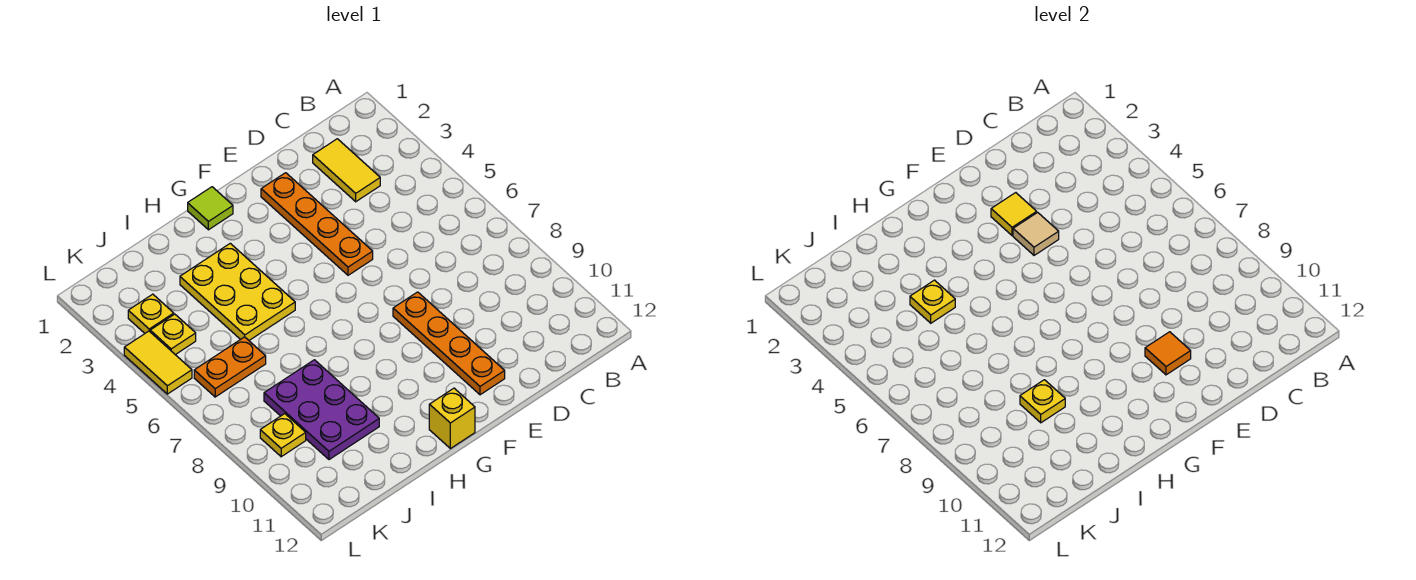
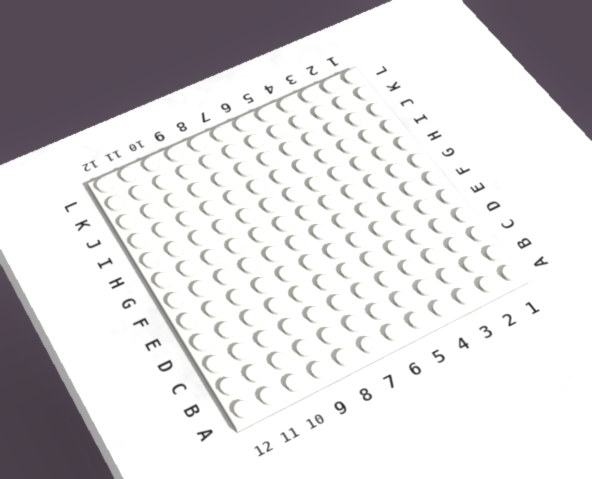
none -> yellow tile C2:C3 level 1
none -> orange plate E2:E5 level 1
none -> orange plate E8:E11 level 1

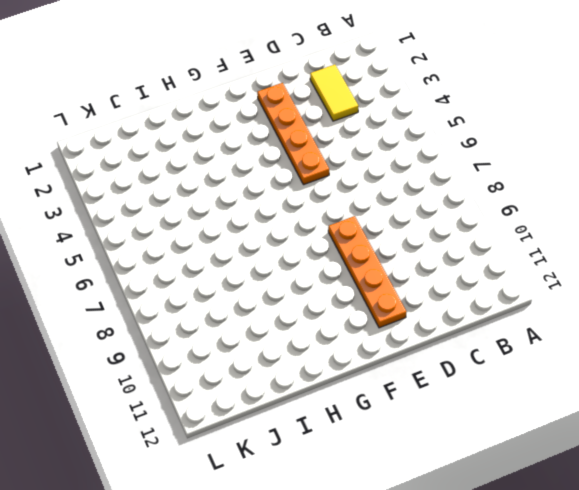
none -> lime tile G1 level 1
none -> yellow brick G12 level 1
none -> yellow plate H3:I5 level 1

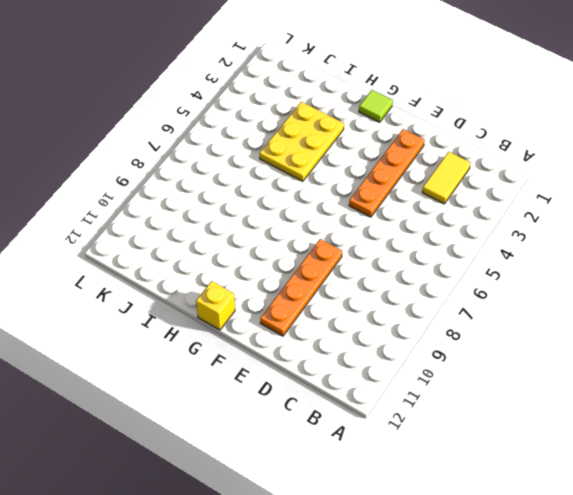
none -> purple plate I8:J10 level 1
none -> orange plate J6:K6 level 1
none -> yellow plate K3 level 1

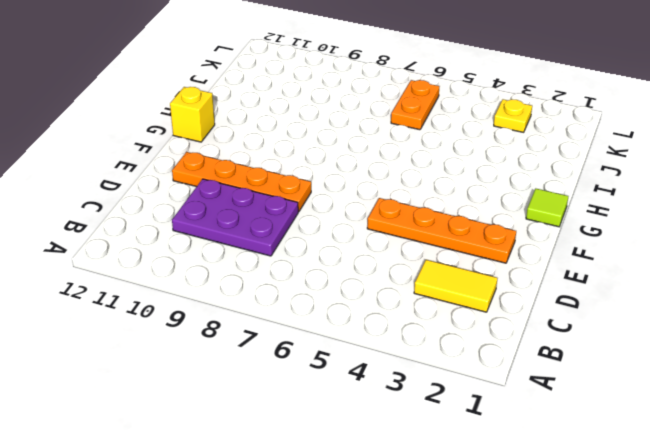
purple plate C8:D10 level 1 -> purple plate I8:J10 level 1
none -> yellow plate H3:I5 level 1
none -> yellow plate K4 level 1
none -> yellow plate K9 level 1

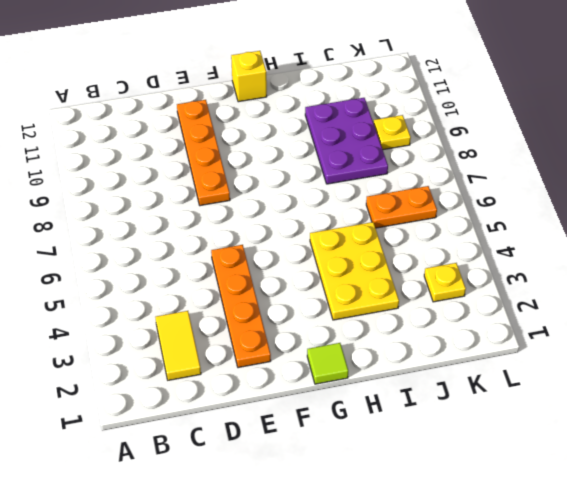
none -> yellow plate K4 level 1
none -> yellow tile L4:L5 level 1
none -> yellow tile E3 level 2

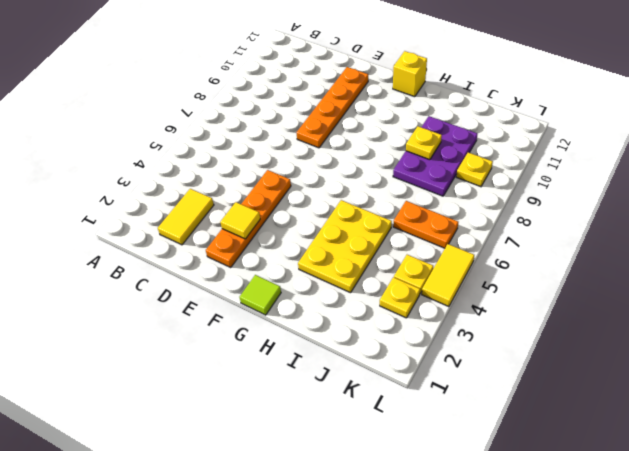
none -> tan tile E4 level 2
none -> orange tile E10 level 2
none -> yellow plate I4 level 2

